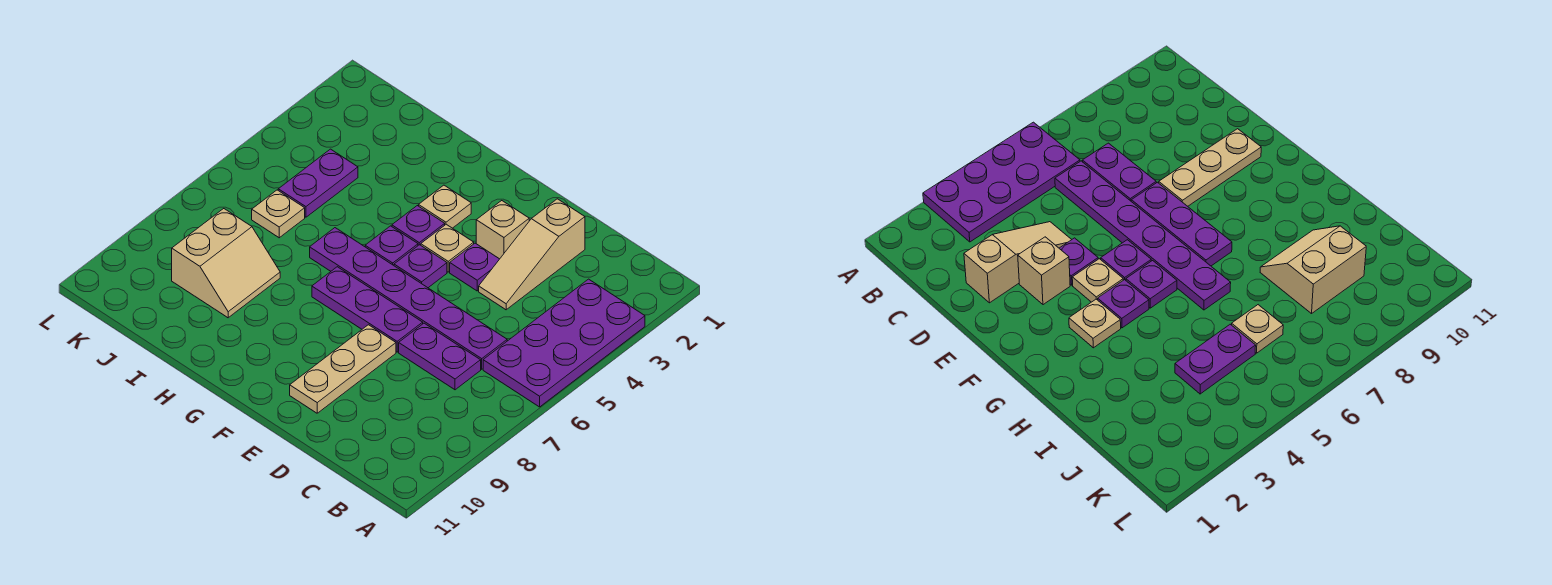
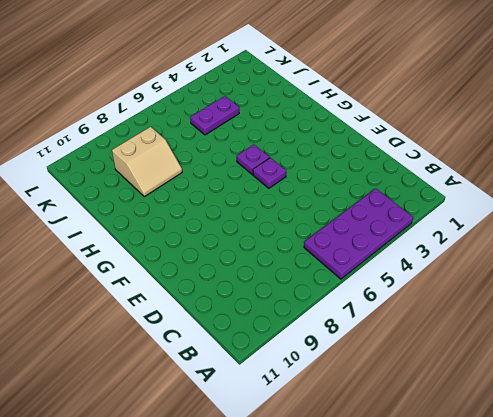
none -> purple plate C6:H6 level 1
none -> purple plate C7:D7 level 1
none -> tan slope D2:D4 level 1 top 2

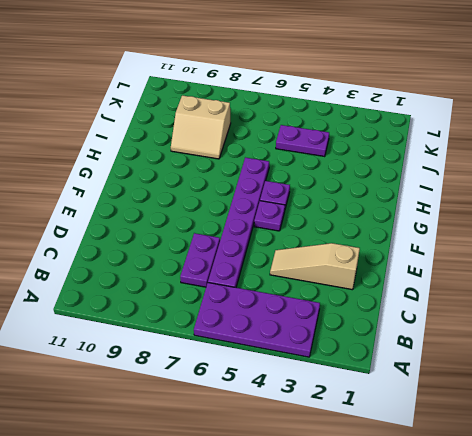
none -> tan brick E3 level 1
none -> purple plate E4 level 1
none -> purple plate E7:G7 level 1

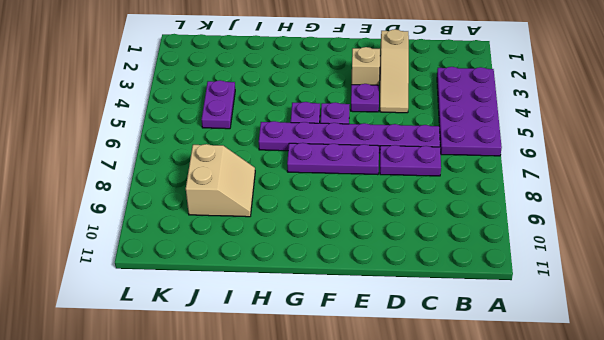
none -> tan plate E8:E10 level 1
none -> tan plate F4 level 1
none -> tan plate G3 level 1

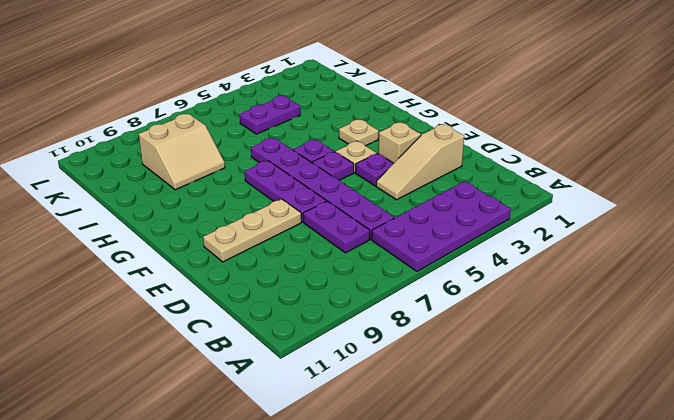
none -> purple plate G4 level 1
none -> tan plate J6 level 1

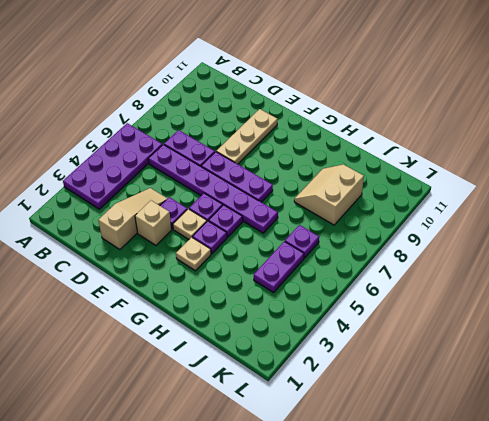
purple plate J6 level 1 -> tan plate J6 level 1

